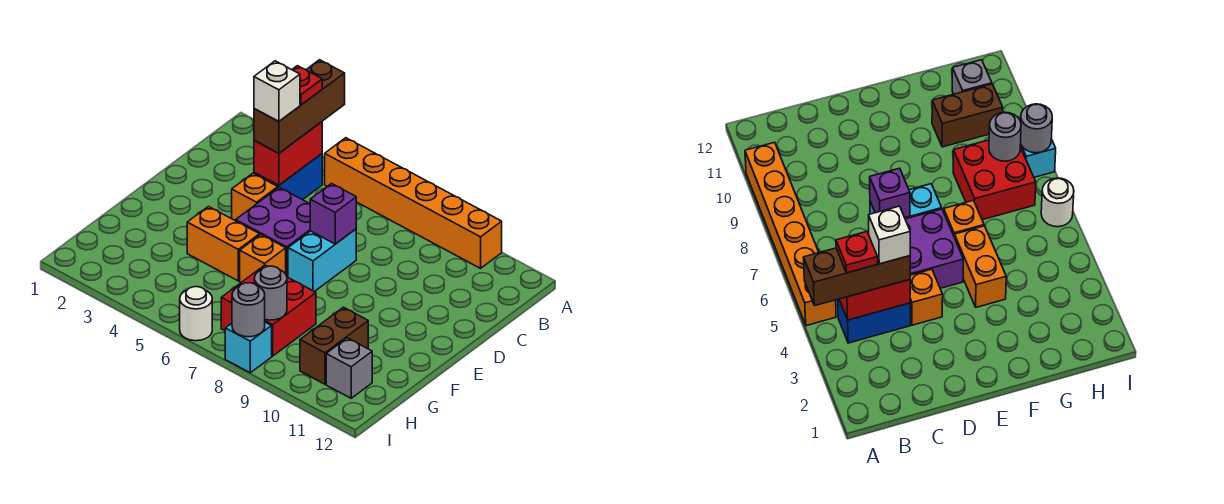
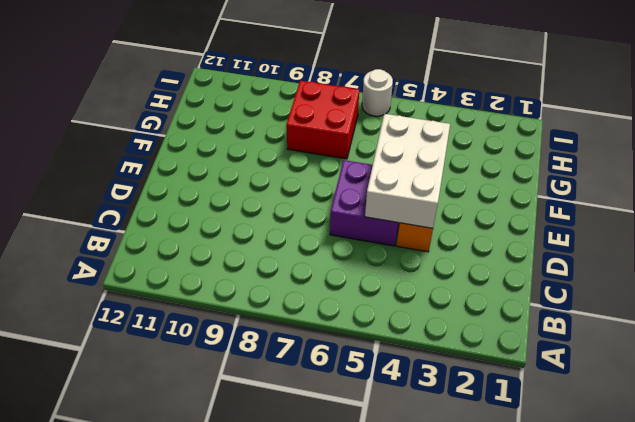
white brick D4:F5 level 2 -> none
none -> orange brick A5:A10 level 1
none -> blue brick B4:C4 level 1
none -> cyan brick D7:E7 level 1

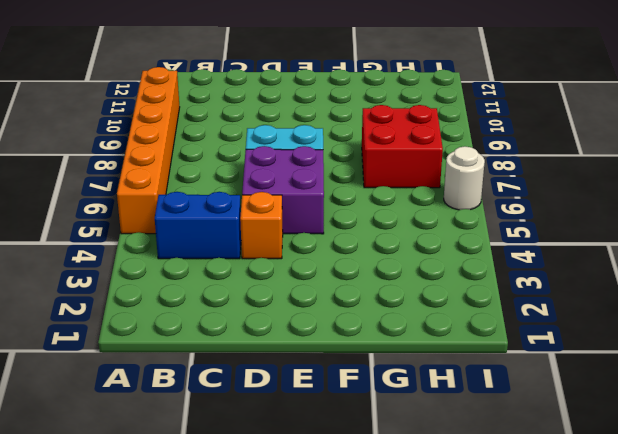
none -> orange brick F4:F5 level 1
none -> orange brick F6 level 1
none -> brown brick G10:H10 level 1

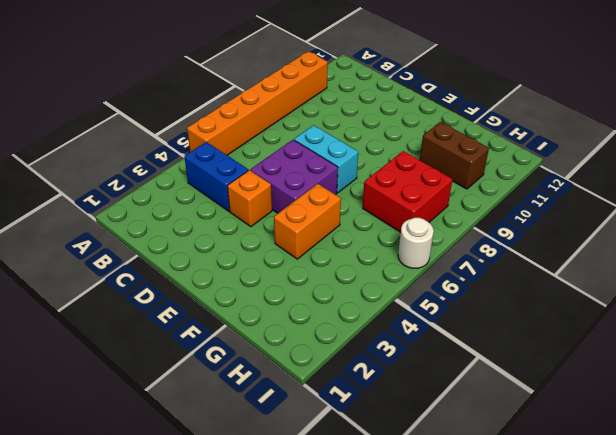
none -> orange brick F6 level 1
none -> grey brick H11 level 1
none -> cyan brick I8 level 1

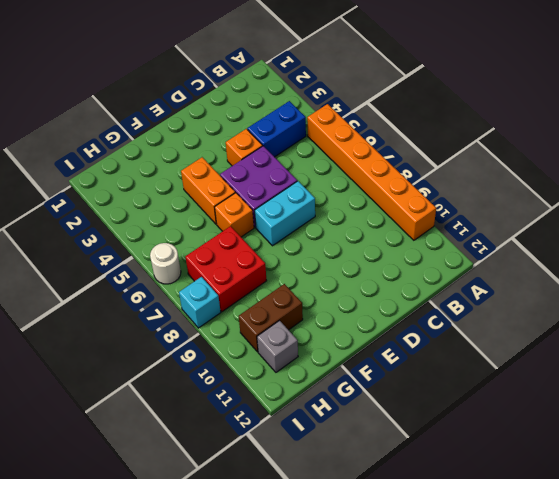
none -> red brick B4:C4 level 2
none -> purple brick D7 level 2
none -> grey round brick H8 level 2

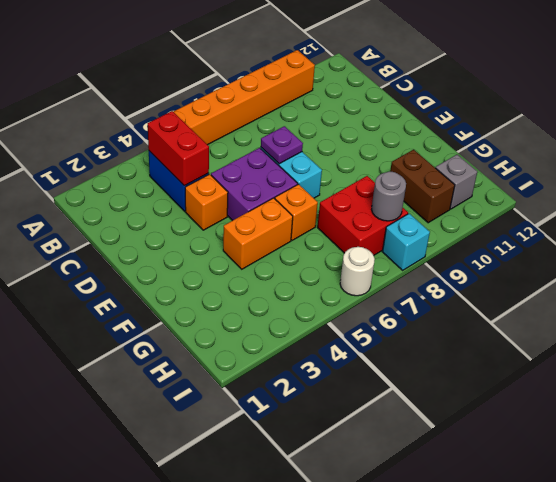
purple plate D7 level 2 -> purple brick D7 level 2
none -> grey round brick I8 level 2
none -> brown brick A4:C4 level 3
none -> red plate B4 level 4

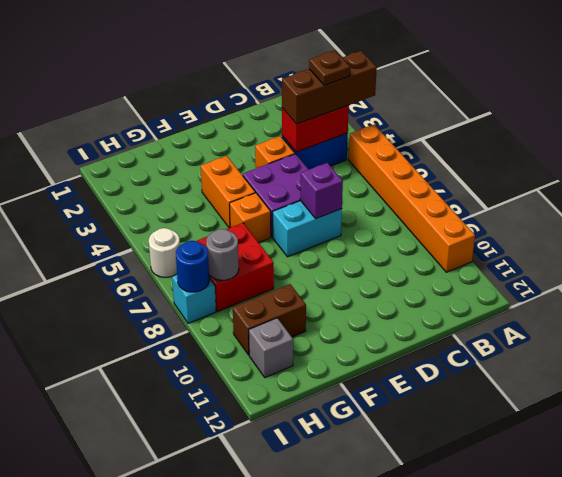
brown plate B4 level 4 -> red plate B4 level 4
blue round brick I8 level 2 -> grey round brick I8 level 2
none -> white brick C4 level 4

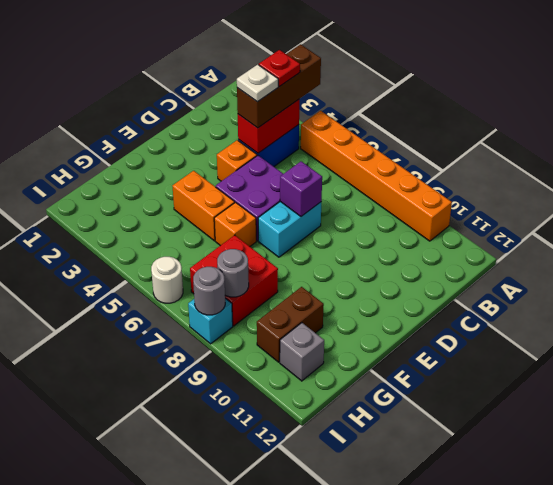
white plate C4 level 4 -> white brick C4 level 4

